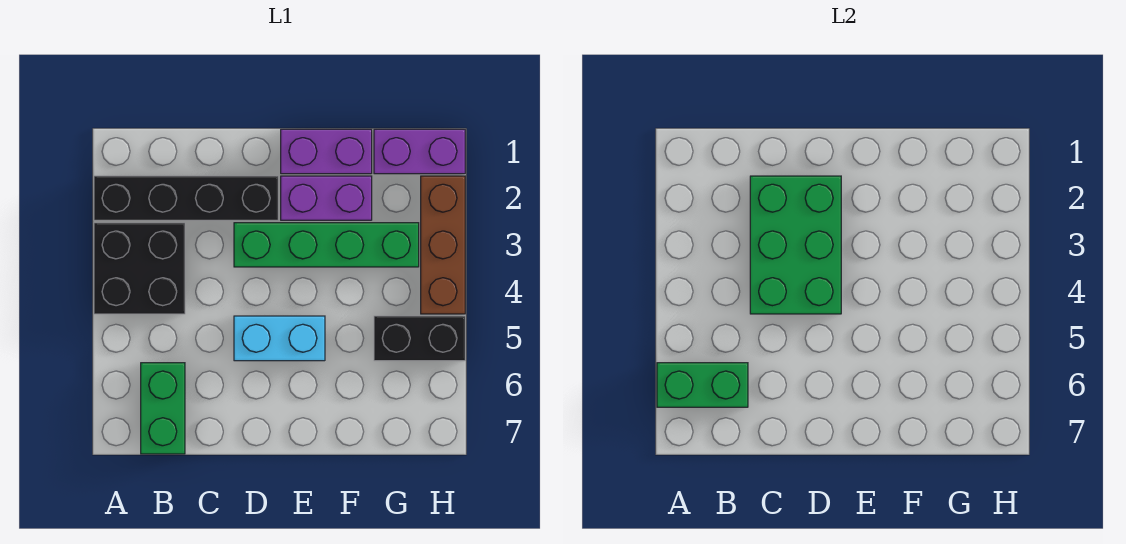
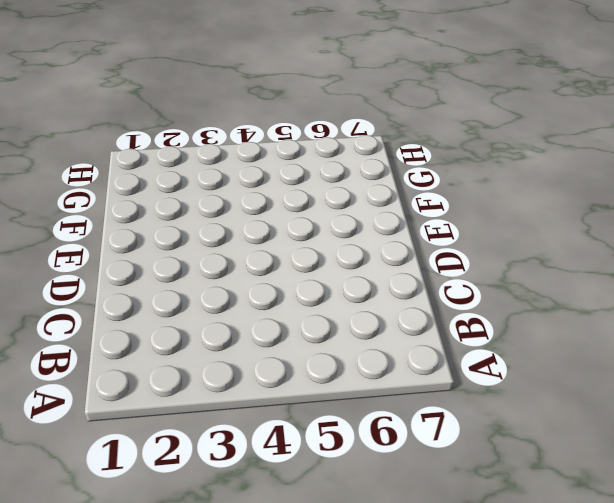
none -> black brick A2:D2 level 1
none -> black brick A3:B4 level 1
none -> green brick B6:B7 level 1

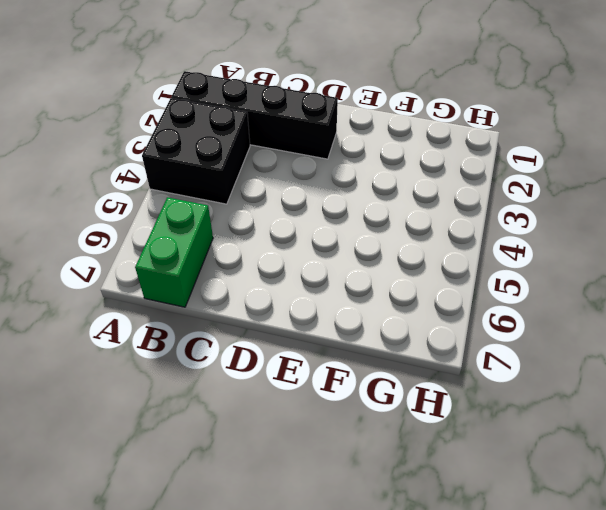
none -> green brick D3:G3 level 1
none -> cyan brick D5:E5 level 1
none -> purple brick E1:F1 level 1

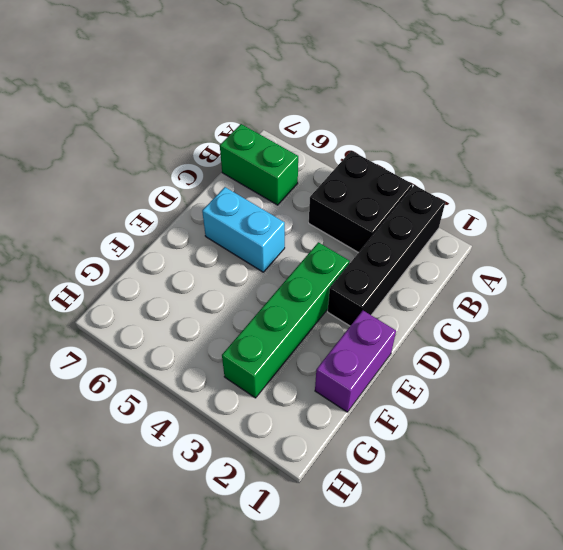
cyan brick D5:D6 level 1 -> cyan brick D5:E5 level 1
none -> purple brick E2:F2 level 1
none -> purple brick G1:H1 level 1
none -> black brick G5:H5 level 1

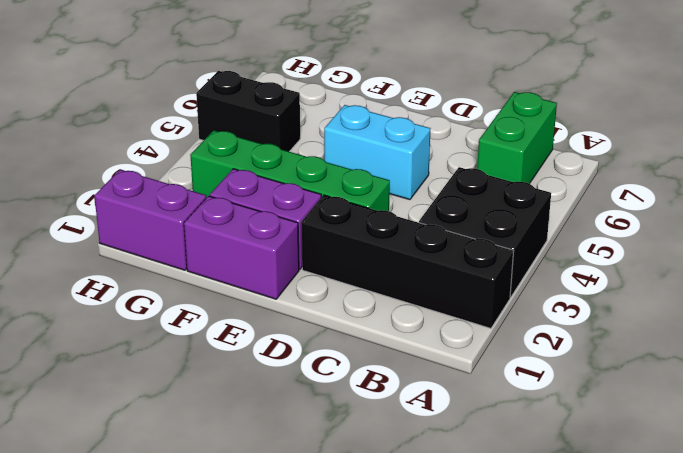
none -> brown brick H2:H4 level 1
none -> green brick A6:B6 level 2
none -> green brick C2:D4 level 2

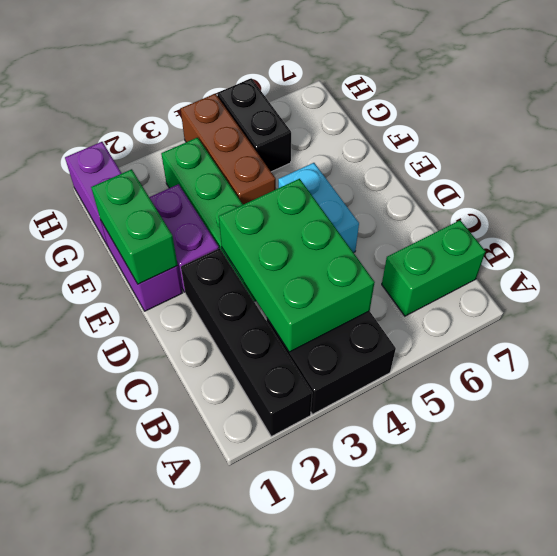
green brick B3:D4 level 2 -> green brick C2:D4 level 2
green brick E1:F1 level 2 -> green brick A6:B6 level 2
brown brick F4:H4 level 1 -> brown brick H2:H4 level 1

